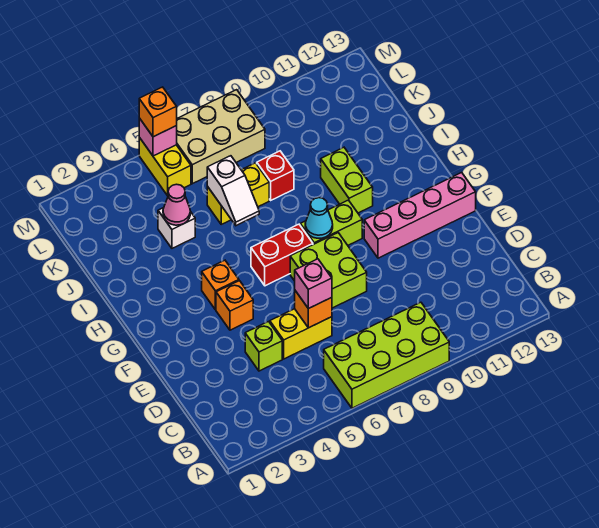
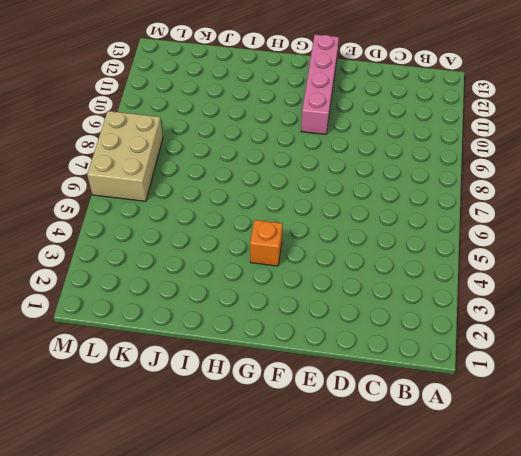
none -> lime brick A6:B9 level 1
none -> lime brick D4 level 1
none -> yellow brick D5:D6 level 1

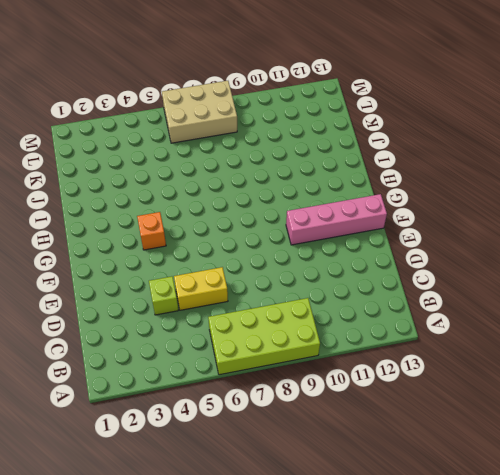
none -> lime brick E7:F8 level 1
none -> orange brick F4 level 1
none -> red brick G6:G7 level 1

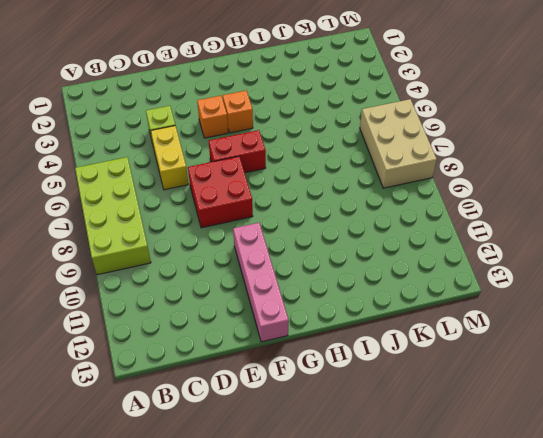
red brick E7:F8 level 1 -> lime brick E7:F8 level 1
red brick F6:G6 level 1 -> red brick G6:G7 level 1
none -> lime brick G8:G9 level 1
none -> lime brick H10:I10 level 1
none -> white brick J4 level 1

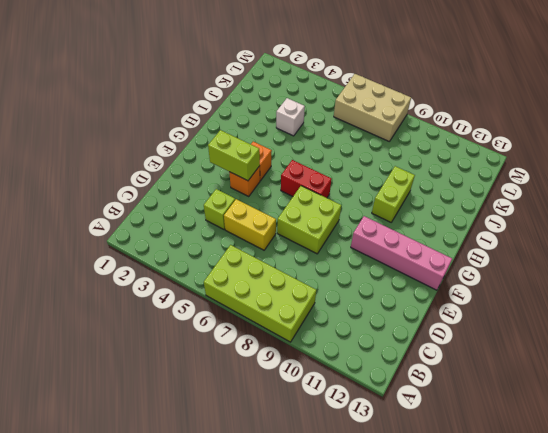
lime brick F3:F4 level 2 -> lime brick G8:G9 level 1
none -> yellow brick J6:J7 level 1
none -> red brick J8 level 1
none -> yellow brick L5:M5 level 1

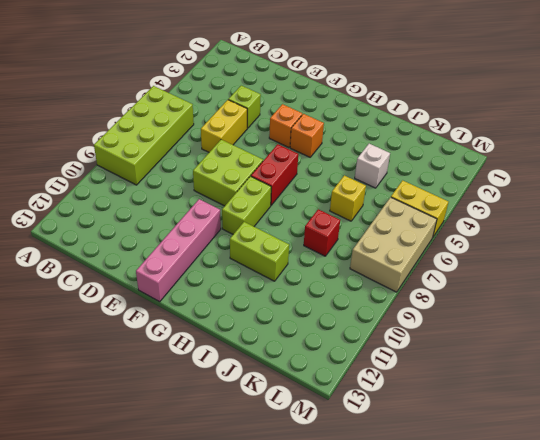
yellow brick J6 level 1 -> yellow brick J6:J7 level 1
none -> orange brick D6 level 2
none -> cyan cone G8 level 2
none -> white slope I6:J6 level 2 top J

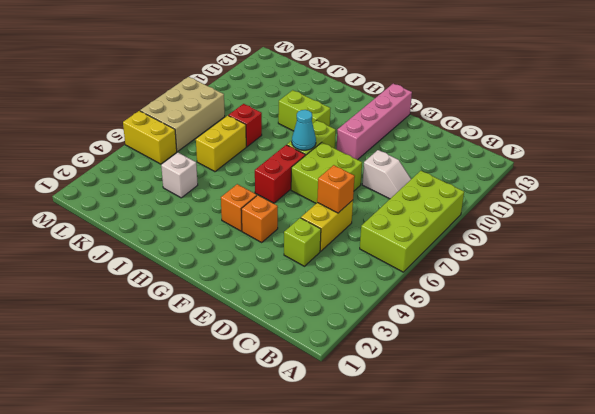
white slope C9:D9 level 1 top D -> white slope I6:J6 level 2 top J
none -> pink cone J4 level 2
none -> pink brick M5 level 2
none -> pink brick D6 level 3

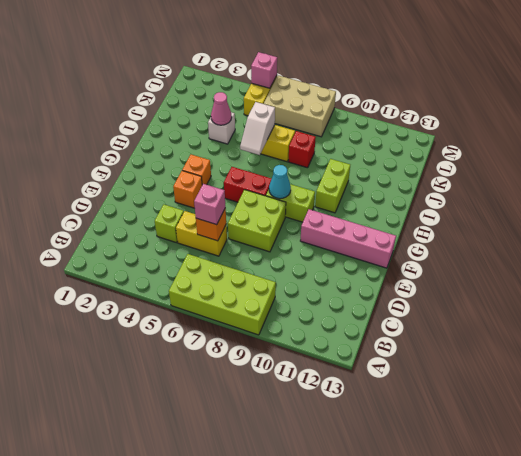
none -> orange brick M5 level 3

